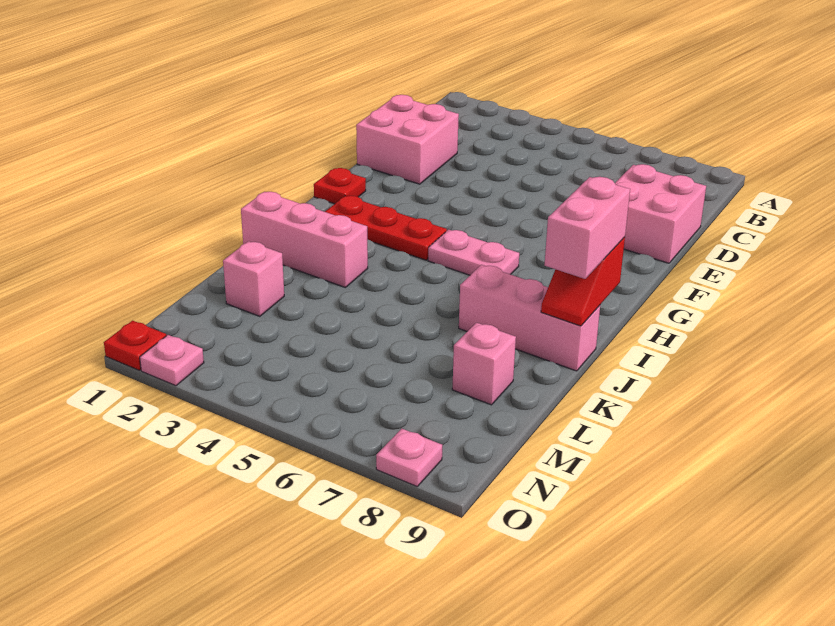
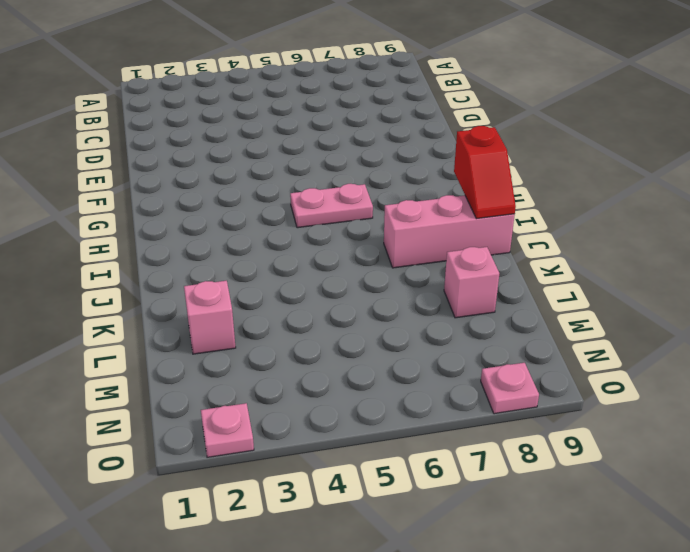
none -> pink brick D1:E2 level 1
none -> pink brick D8:E9 level 1
none -> red plate G1 level 1

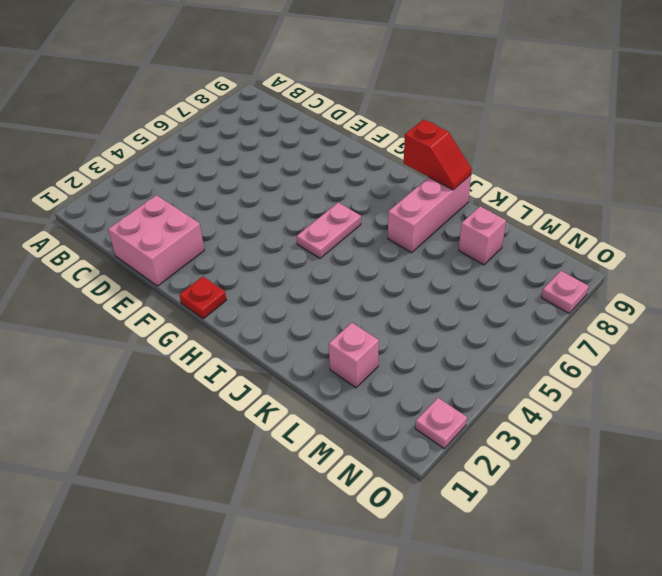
none -> pink brick D8:E9 level 1
none -> red plate H2:H4 level 1
none -> pink brick J1:J3 level 1

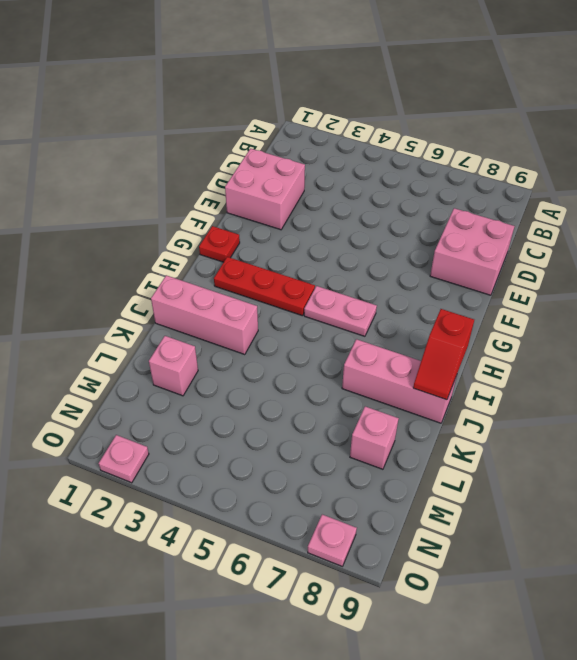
none -> red plate O1 level 1
none -> pink brick I9:J9 level 3

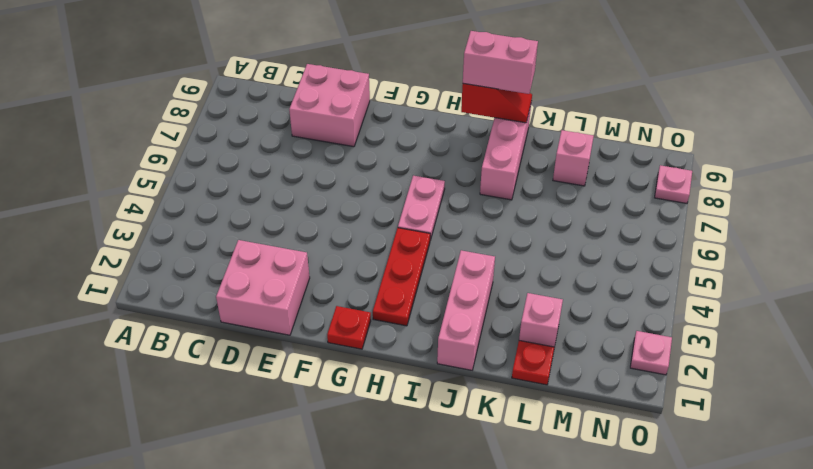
red plate L1 level 1 -> red plate O1 level 1

